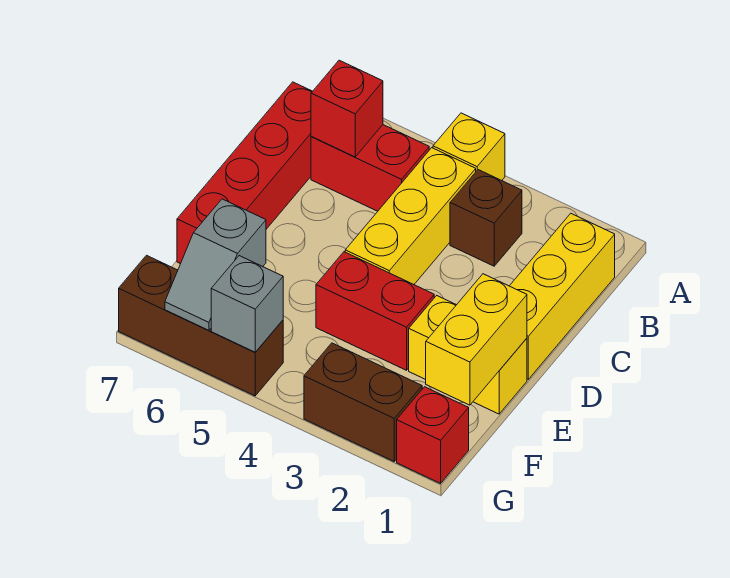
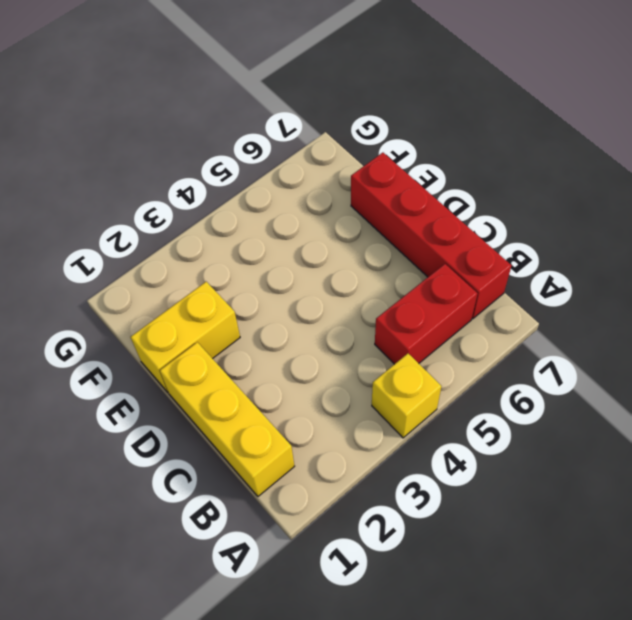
none -> brown brick B3 level 1
none -> yellow brick B4:D4 level 1
none -> red brick E3:E4 level 1

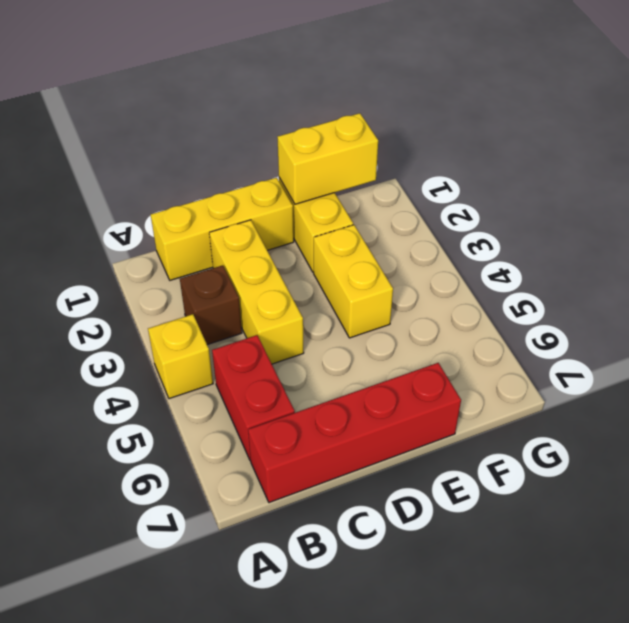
yellow brick C2:C4 level 1 -> yellow brick B4:D4 level 1
yellow brick E3:E4 level 1 -> red brick E3:E4 level 1
none -> red brick G1 level 1
none -> brown brick G2:G3 level 1
none -> brown brick G5:G7 level 1

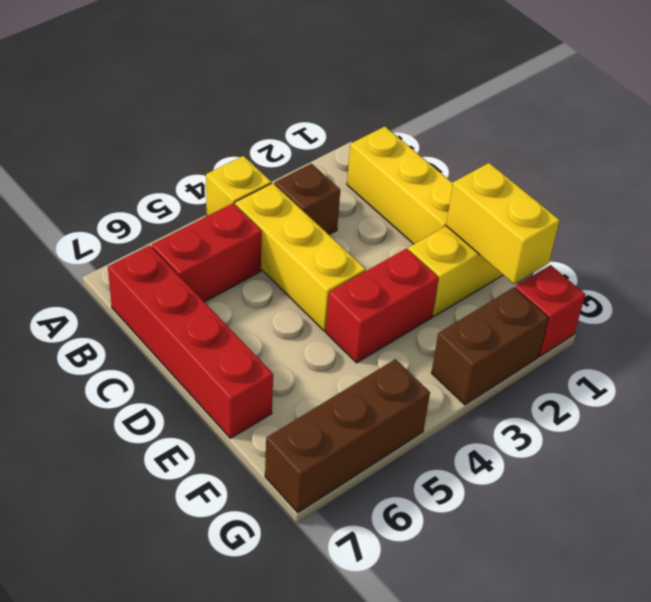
none -> red brick B6 level 2
none -> grey slope F6:G6 level 2 top F
none -> grey brick G5 level 2

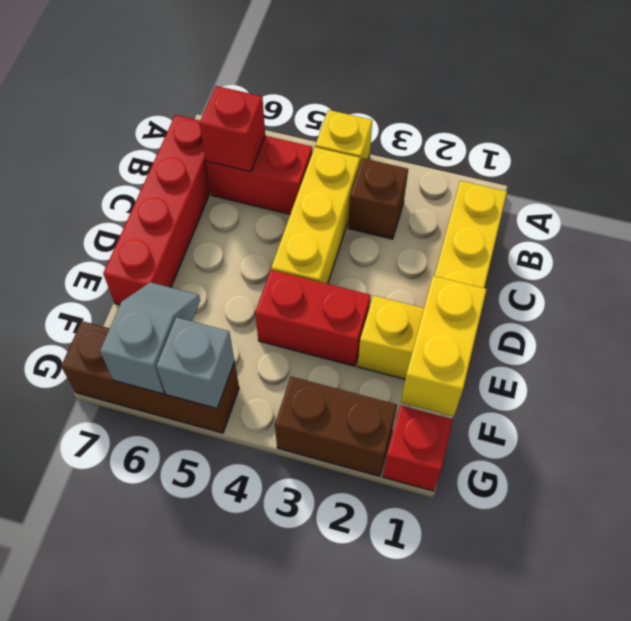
grey slope F6:G6 level 2 top G -> grey slope F6:G6 level 2 top F

